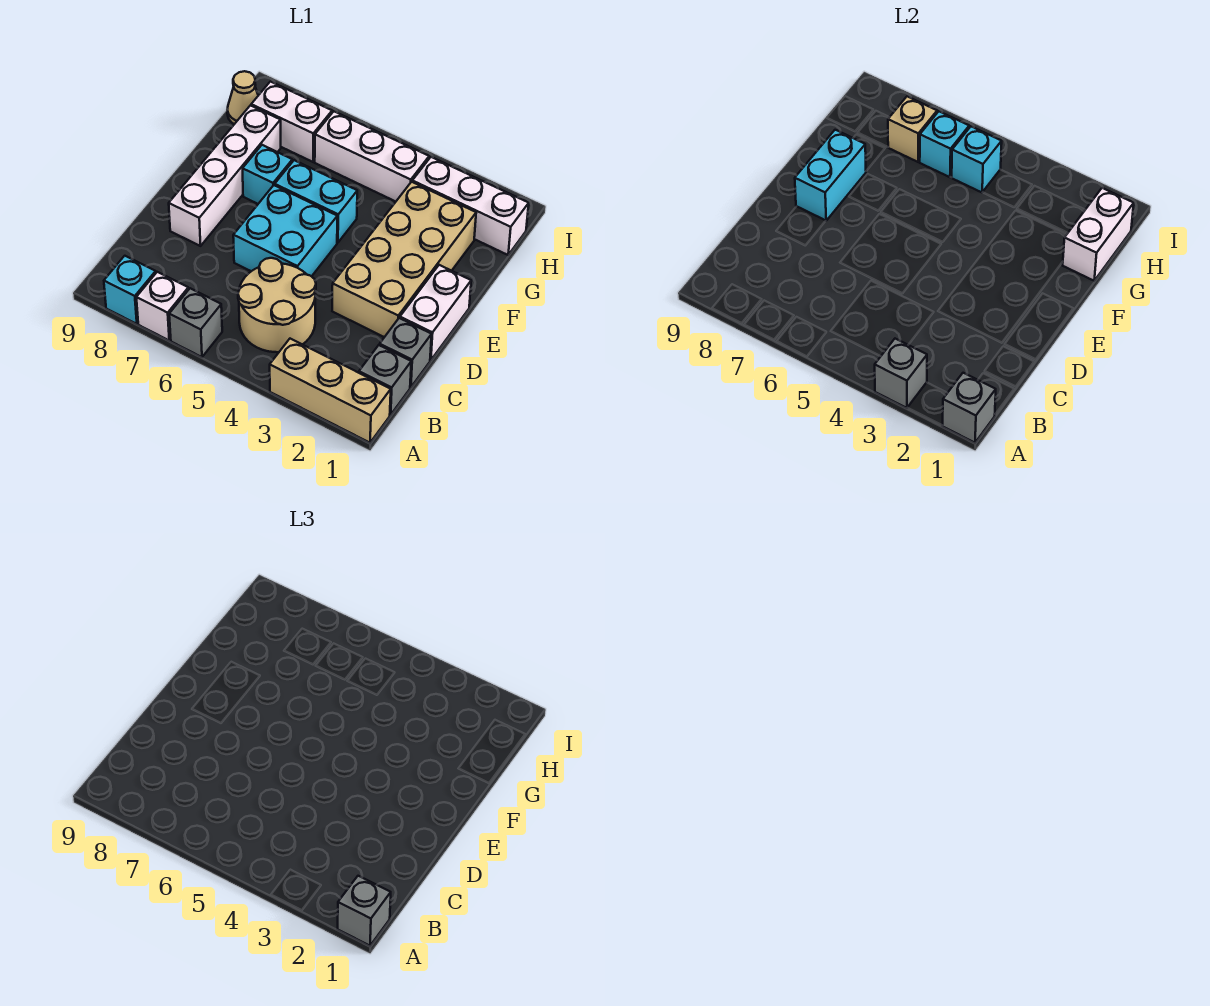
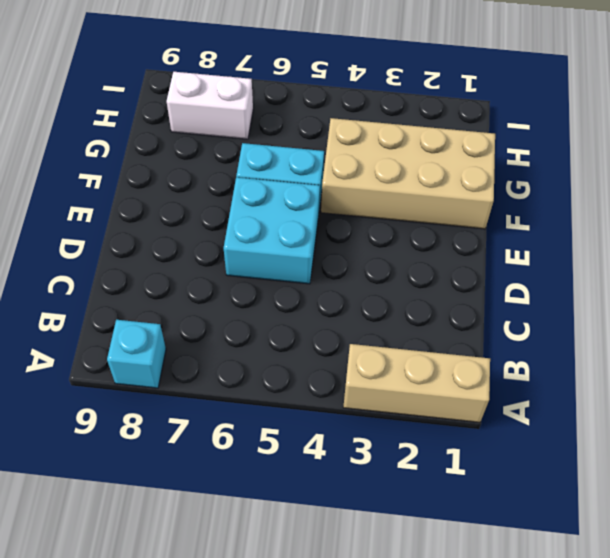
tan brick F1:G4 level 1 -> tan brick D2:G3 level 1
none -> grey brick A6 level 1
none -> white brick A7 level 1
none -> grey brick B1 level 1

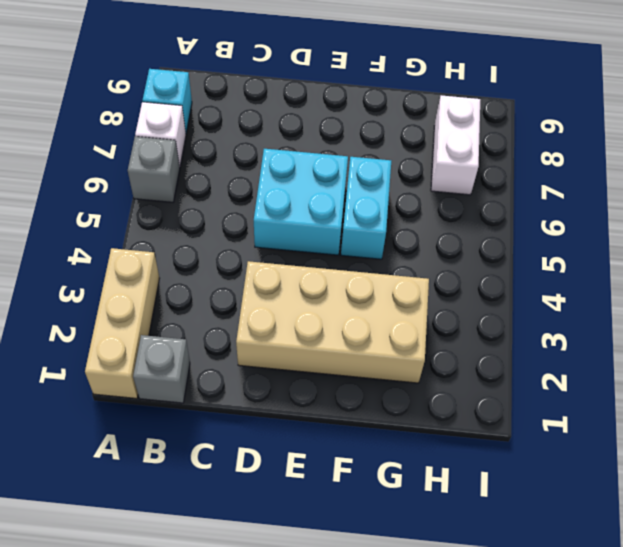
none -> tan round brick B4:C5 level 1
none -> grey brick C1 level 1
none -> white brick D1:E1 level 1

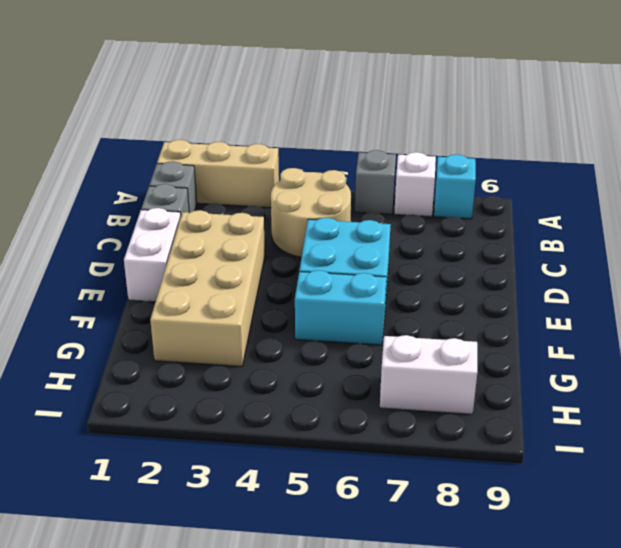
none -> white brick D8:G8 level 1
none -> cyan brick F7 level 1
none -> white brick H1:H3 level 1

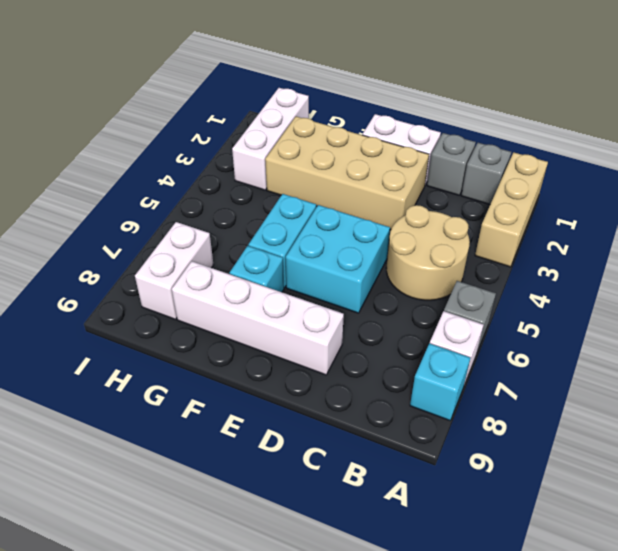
none -> white brick H4:H6 level 1
none -> tan cone H9 level 1
none -> grey brick A1 level 2

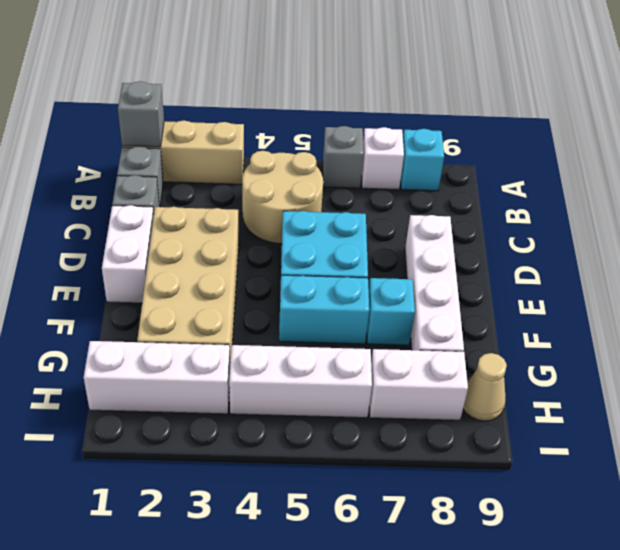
none -> grey brick A3 level 2
none -> cyan brick E8:F8 level 2
none -> white brick G1:H1 level 2

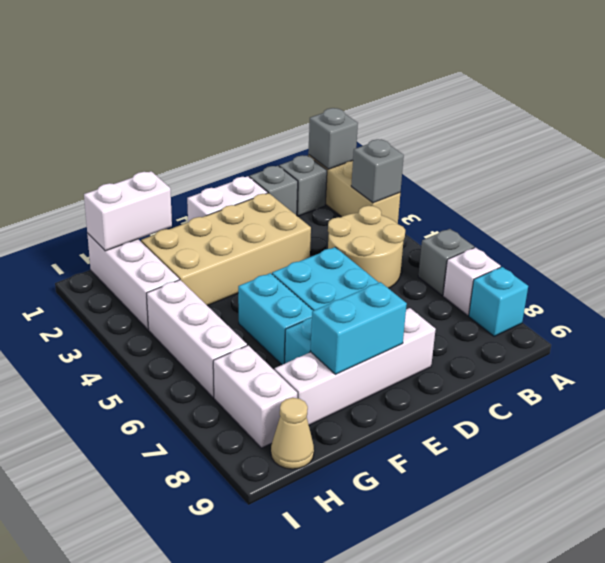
none -> cyan brick H5 level 2
none -> cyan brick H6 level 2
none -> tan brick H7 level 2

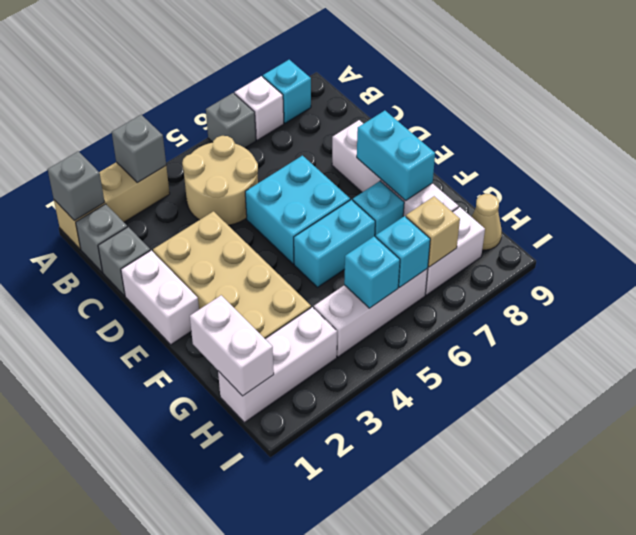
none -> grey brick A1 level 3

